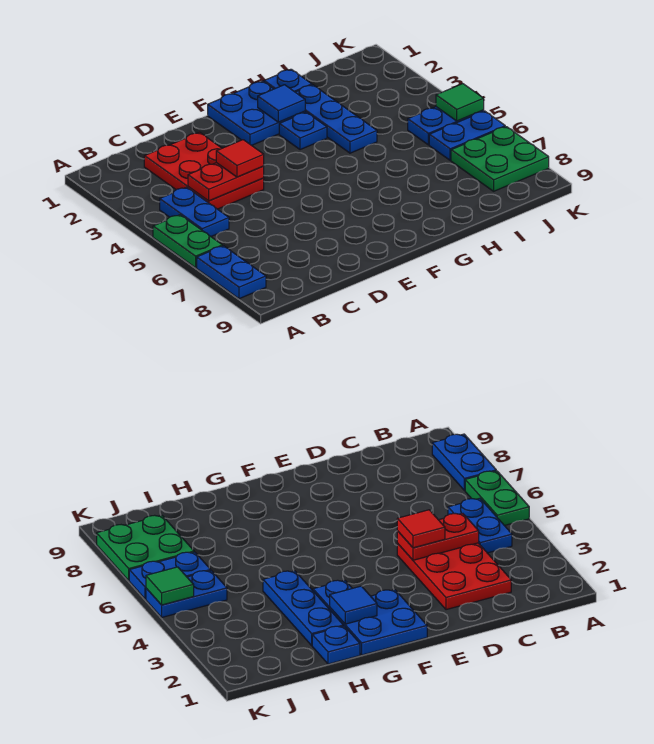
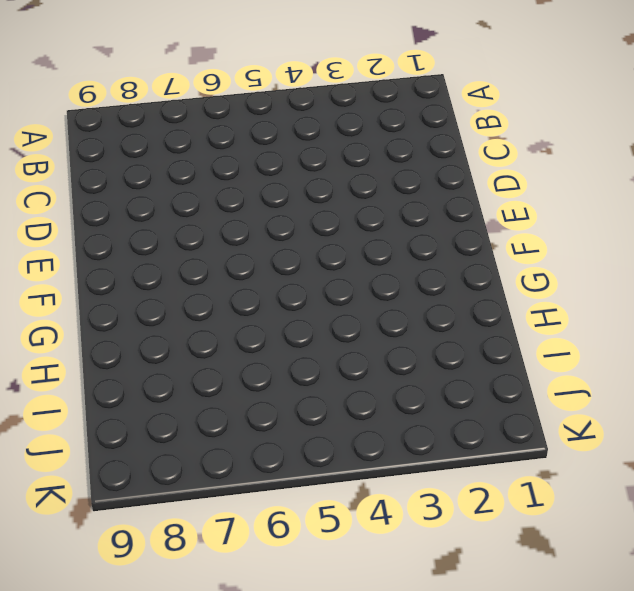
none -> green plate A5:A6 level 1
none -> blue plate A7:A8 level 1
none -> blue plate B4:B5 level 1

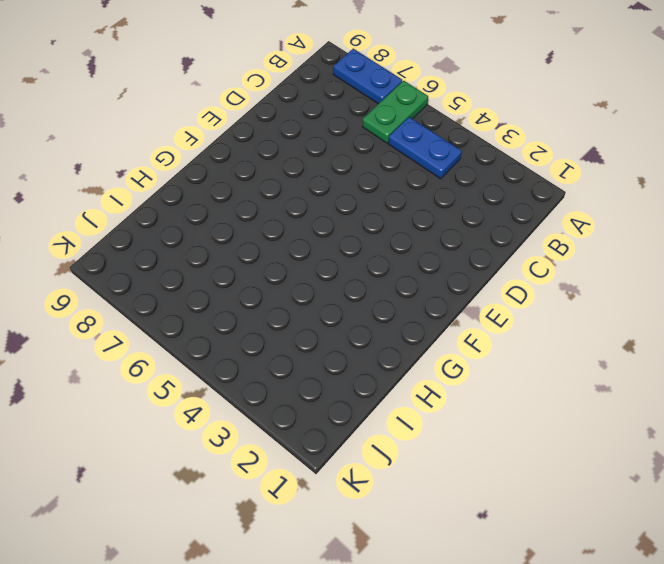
green plate A6:B6 level 1 -> green plate A5:A6 level 1
none -> red plate C2:D4 level 1
none -> blue plate F1:G2 level 1
none -> blue plate G3 level 1

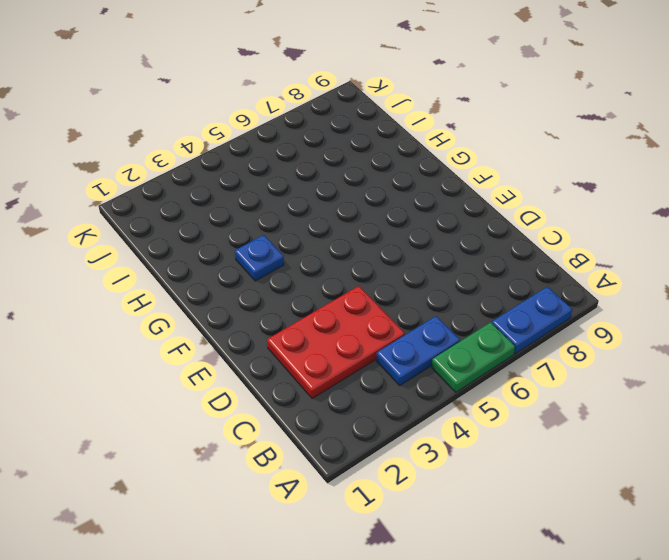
none -> blue plate F1:G2 level 1
none -> blue plate H1 level 1
none -> blue plate H2:H4 level 1

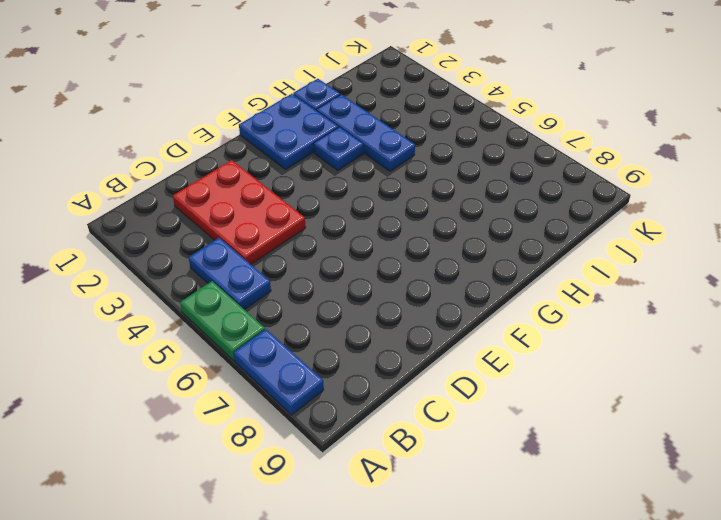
none -> blue plate J5:K5 level 1
none -> blue plate J6:K6 level 1
none -> green plate J7:K8 level 1

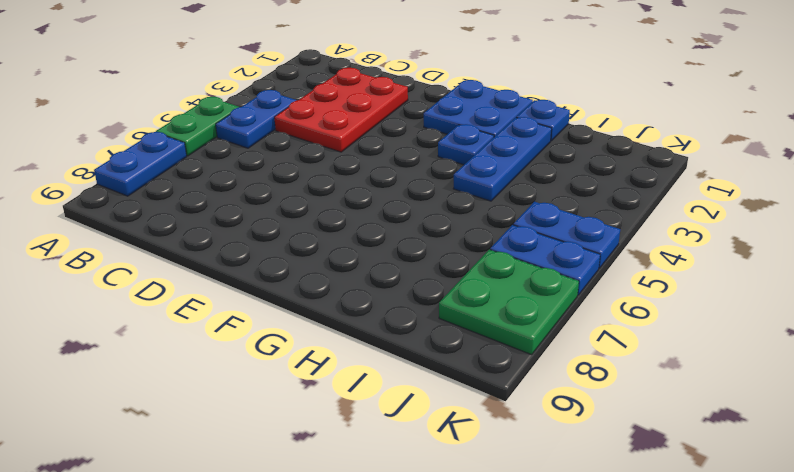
none -> red plate C4:D4 level 2
none -> blue tile G2 level 2
none -> green tile K5 level 2

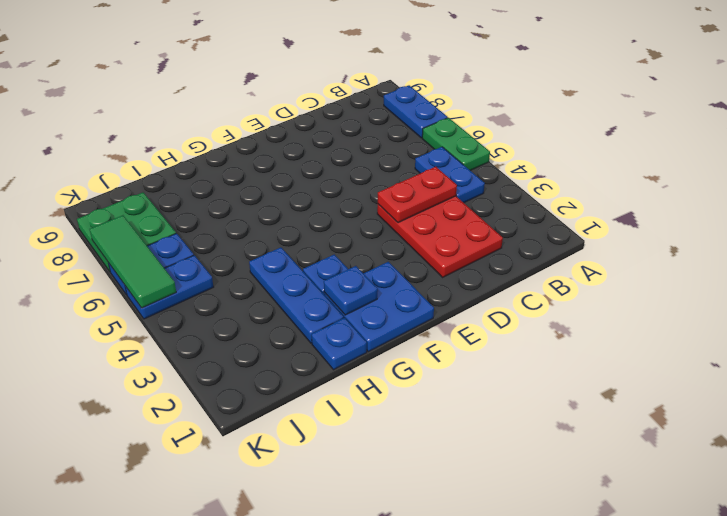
blue plate G2 level 2 -> blue tile G2 level 2
green tile K5:K7 level 2 -> green tile K5 level 2
none -> red tile D4 level 3

